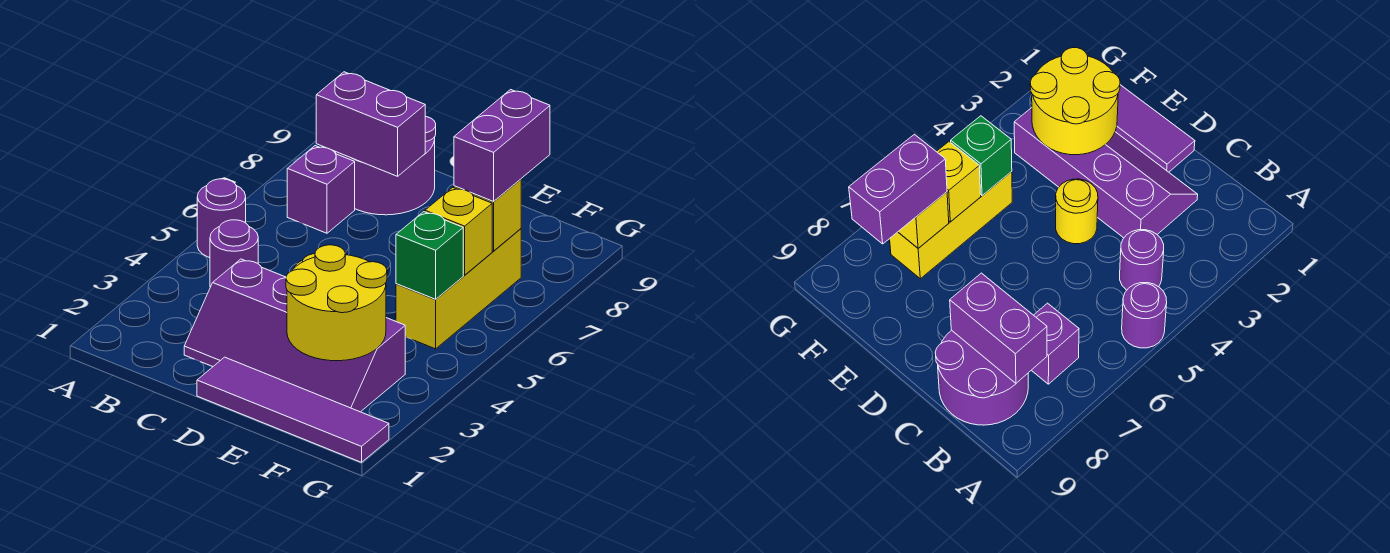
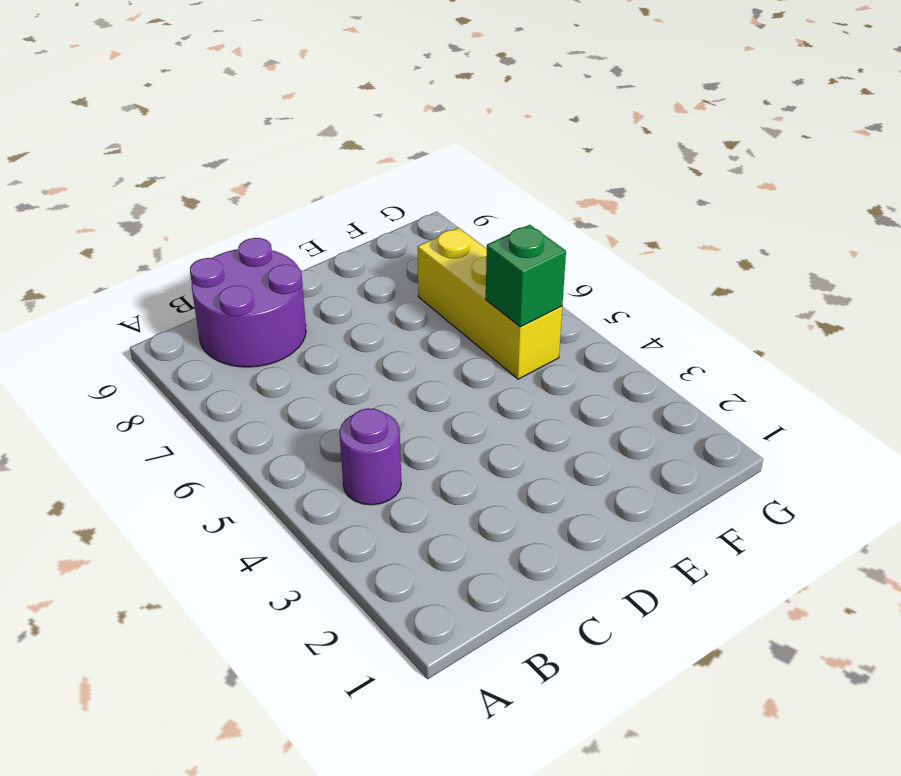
none -> purple round brick A5 level 1
none -> purple brick B7 level 1
none -> purple slope C2:F3 level 1 top 3

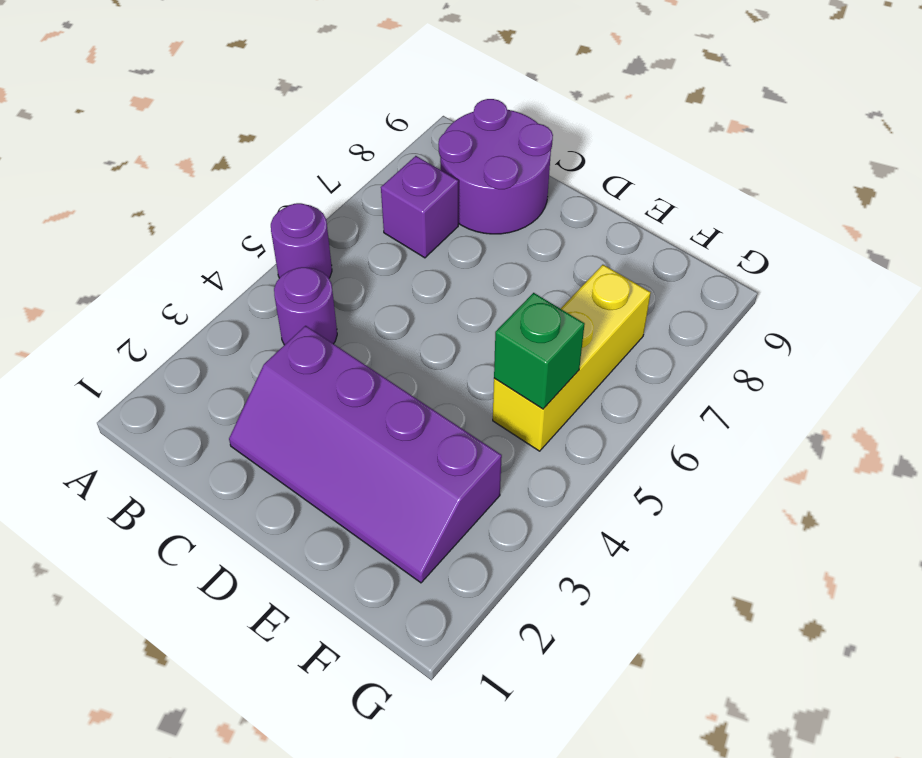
none -> purple tile D1:G1 level 1
none -> yellow round brick D4 level 1
none -> purple brick B8:C8 level 2

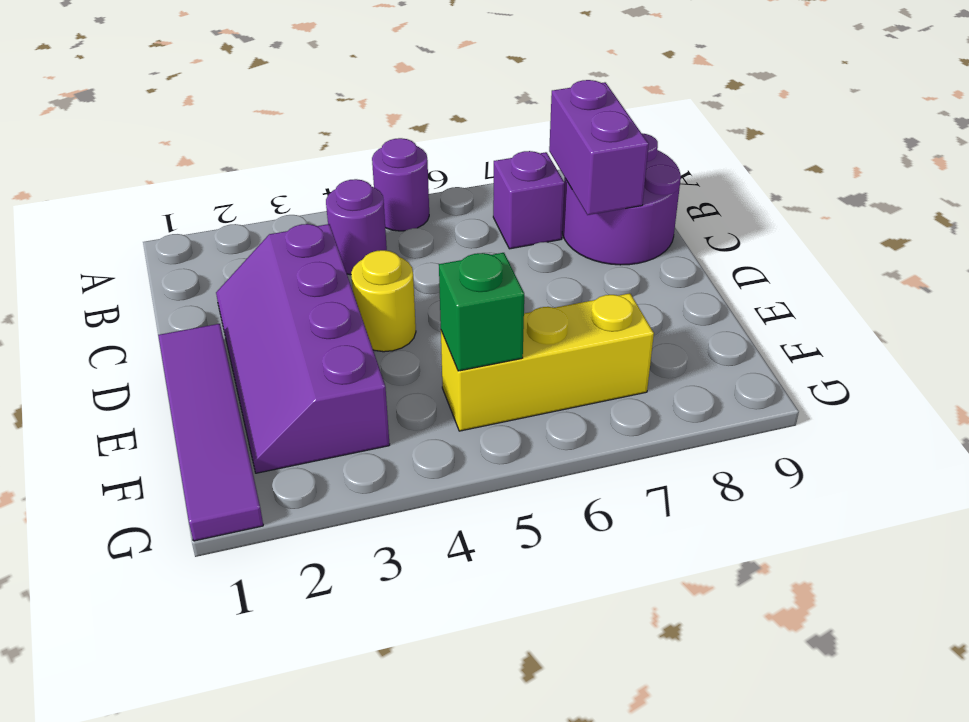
none -> yellow round brick E2:F3 level 2
none -> yellow brick F6 level 2
none -> yellow brick F7 level 2

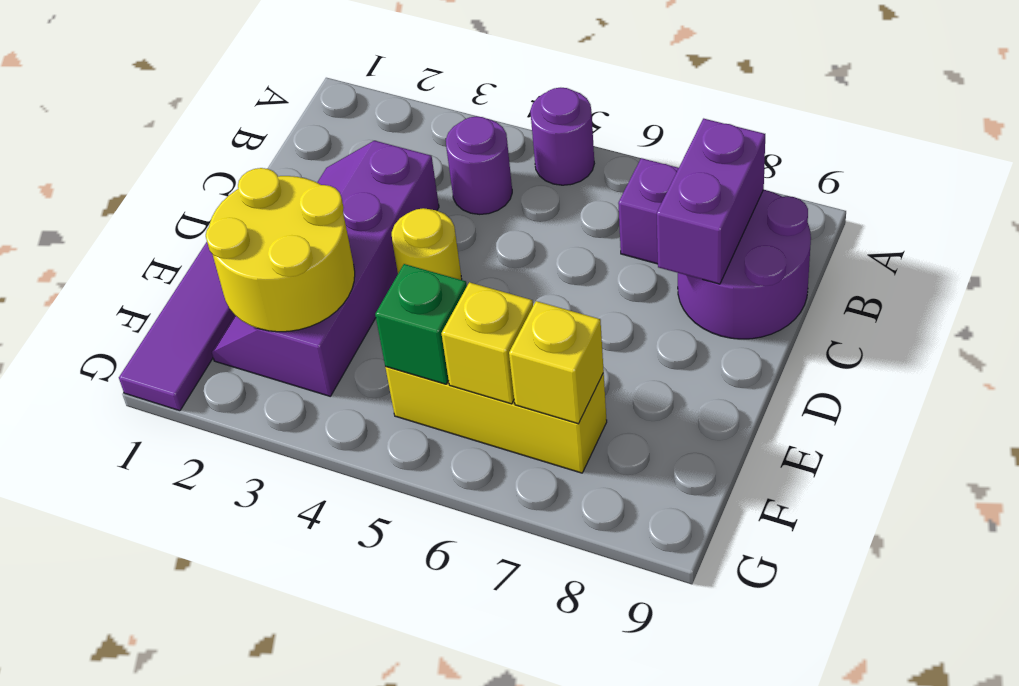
none -> purple brick F7:F8 level 3

